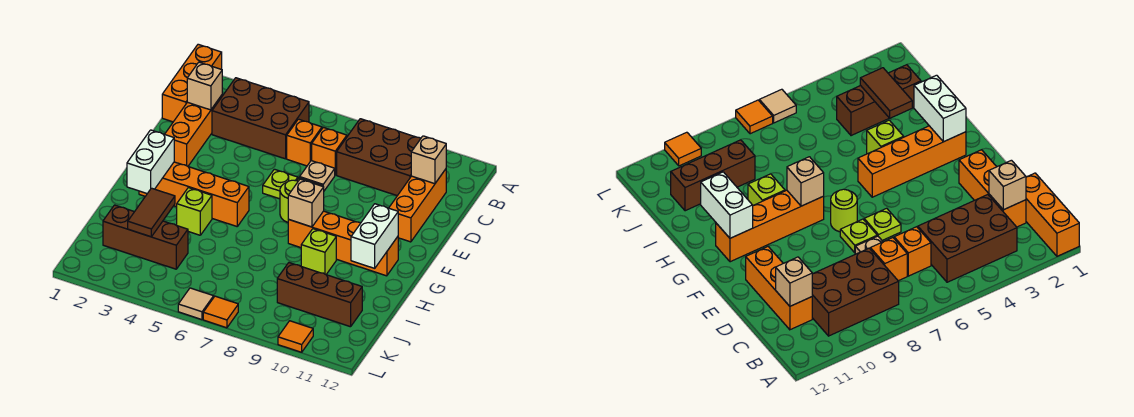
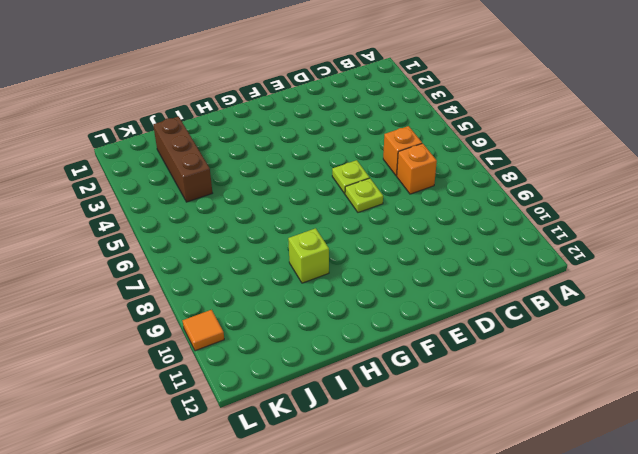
none -> orange brick A1:C1 level 1
none -> brown brick B3:C5 level 1
none -> brown brick B8:C10 level 1

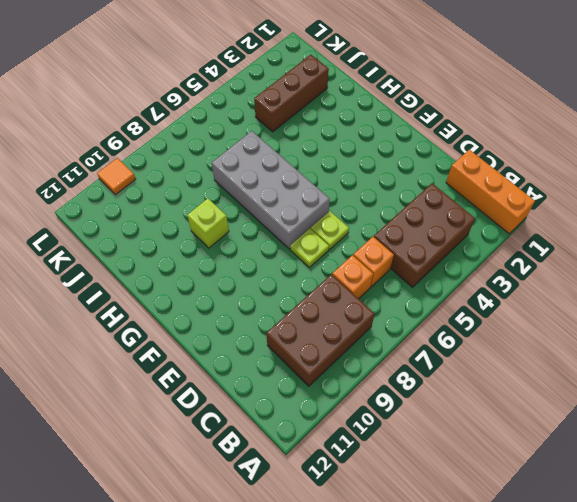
grey brick F6:I7 level 1 -> lime round brick F7 level 1
none -> orange brick C2:E2 level 1
none -> orange brick C11:E11 level 1
none -> tan plate D7 level 1

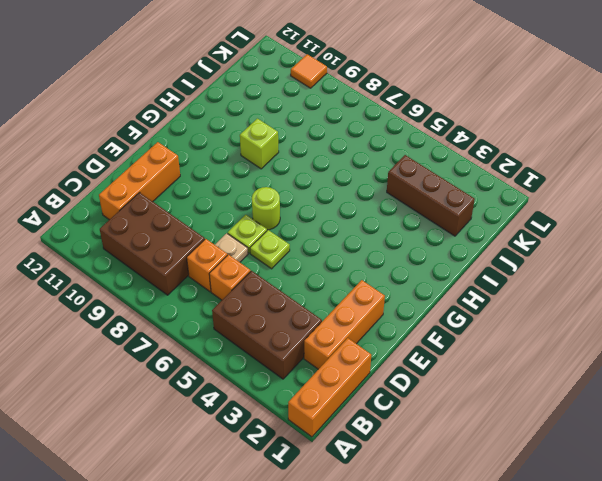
none -> orange brick G2:G5 level 1
none -> orange brick G8:G11 level 1
none -> lime brick H4 level 1

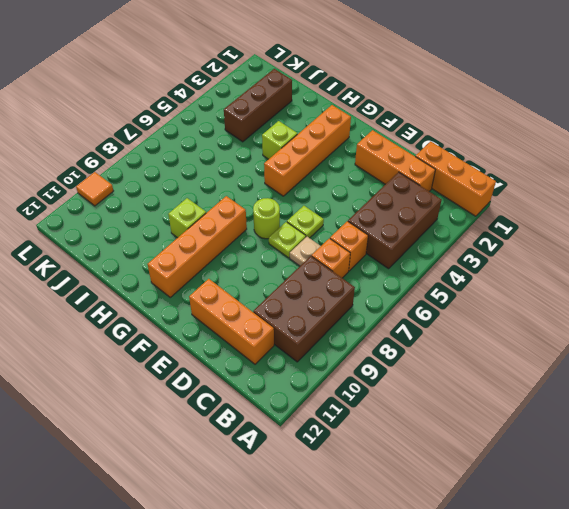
none -> brown brick J9:J11 level 1
none -> tan tile L6 level 1
none -> orange tile L7 level 1

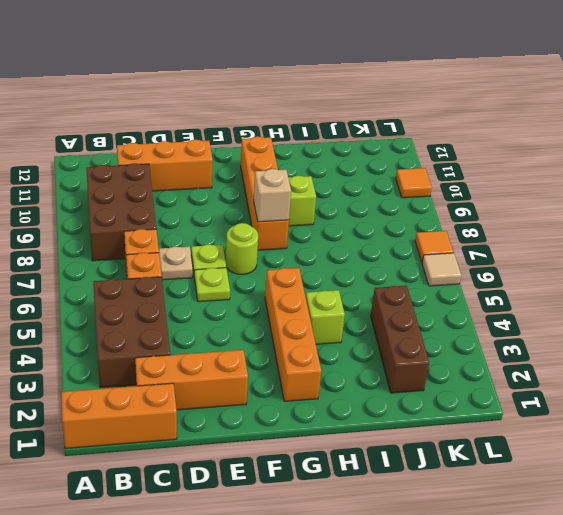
none -> brown brick J9:J11 level 1
none -> tan brick C2 level 2
none -> tan brick C11 level 2

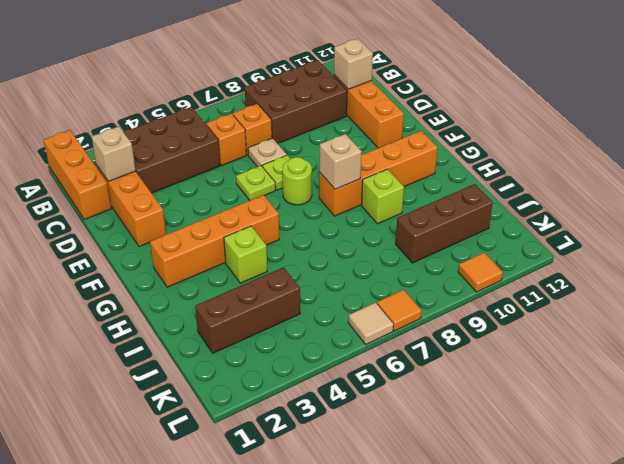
none -> white brick G2:H2 level 2
none -> white brick G11:H11 level 2
none -> brown tile I3:J3 level 2

